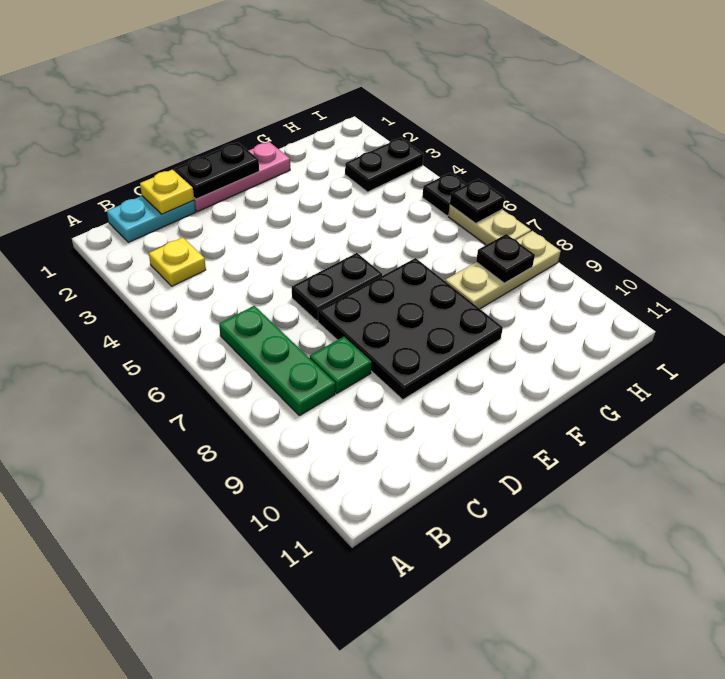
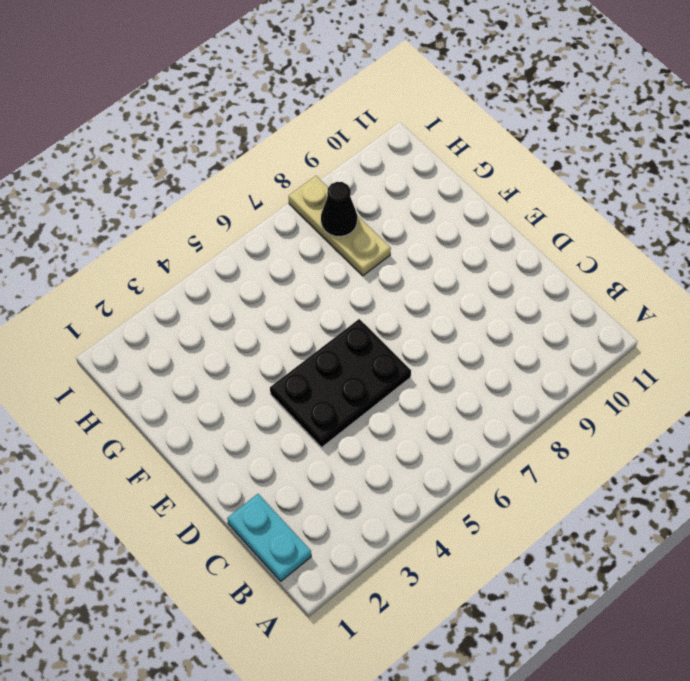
black plate D4:E6 level 1 -> black plate D6:E6 level 1
black cone H8 level 2 -> black plate H8 level 2
none -> yellow plate B3 level 1
none -> green plate B6:B8 level 1
none -> green plate C8 level 1

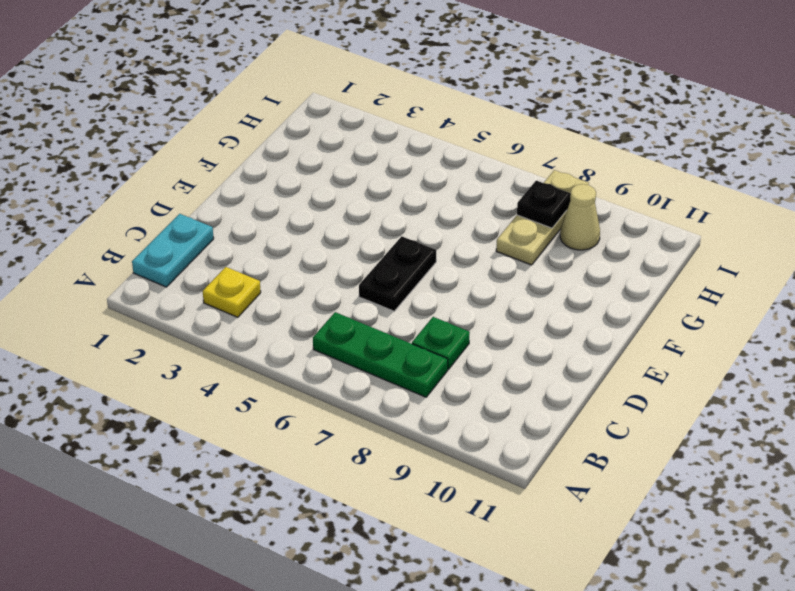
tan cone H9 level 1 -> none
none -> pink plate D1:F1 level 1
none -> black plate D7:F9 level 1
none -> black plate H3:I3 level 1

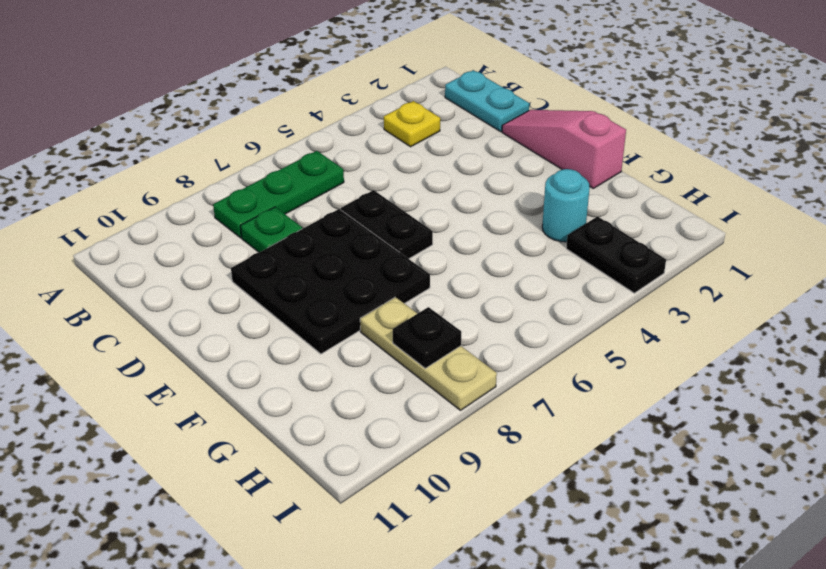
pink slope D1:F1 level 1 top F -> pink plate D1:F1 level 1
cyan round brick G3 level 1 -> none
none -> black plate I5 level 1
none -> tan plate I6:I7 level 1
none -> yellow plate C1 level 2

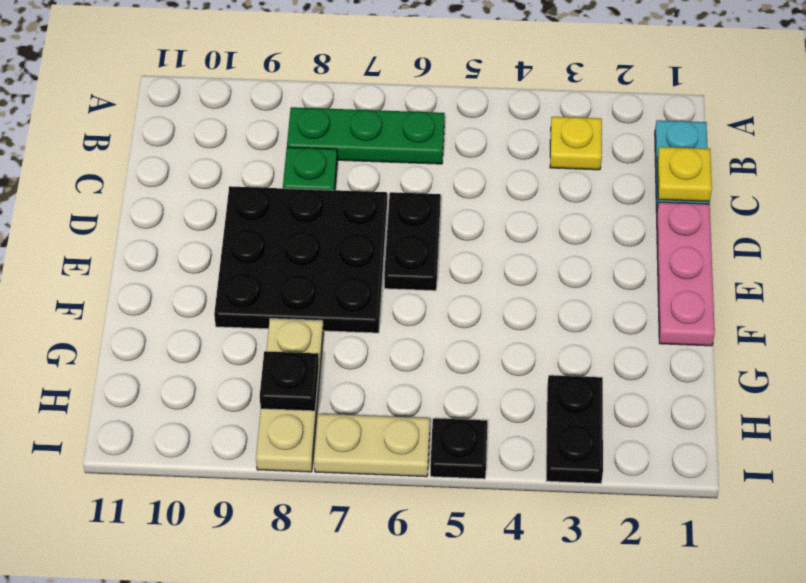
none -> black plate D1:E1 level 2
none -> black plate I6 level 2

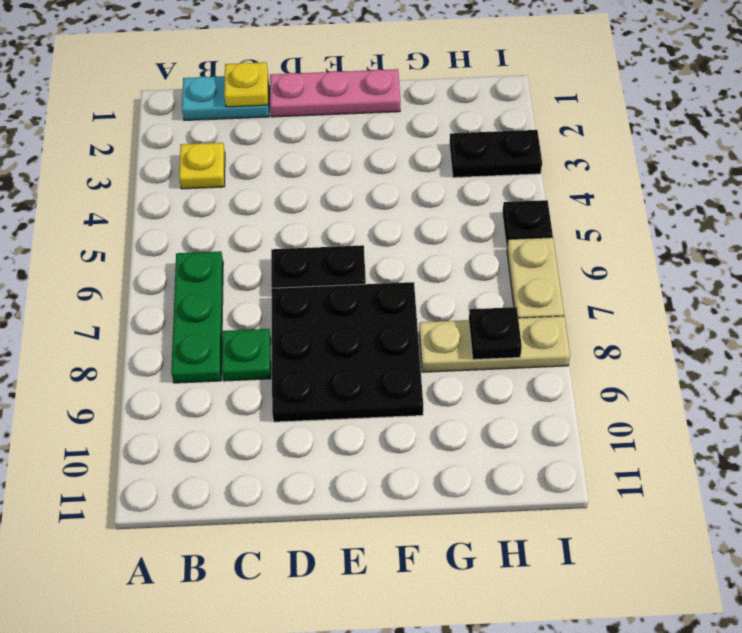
none -> black plate D1:E1 level 2
none -> black plate I6 level 2

